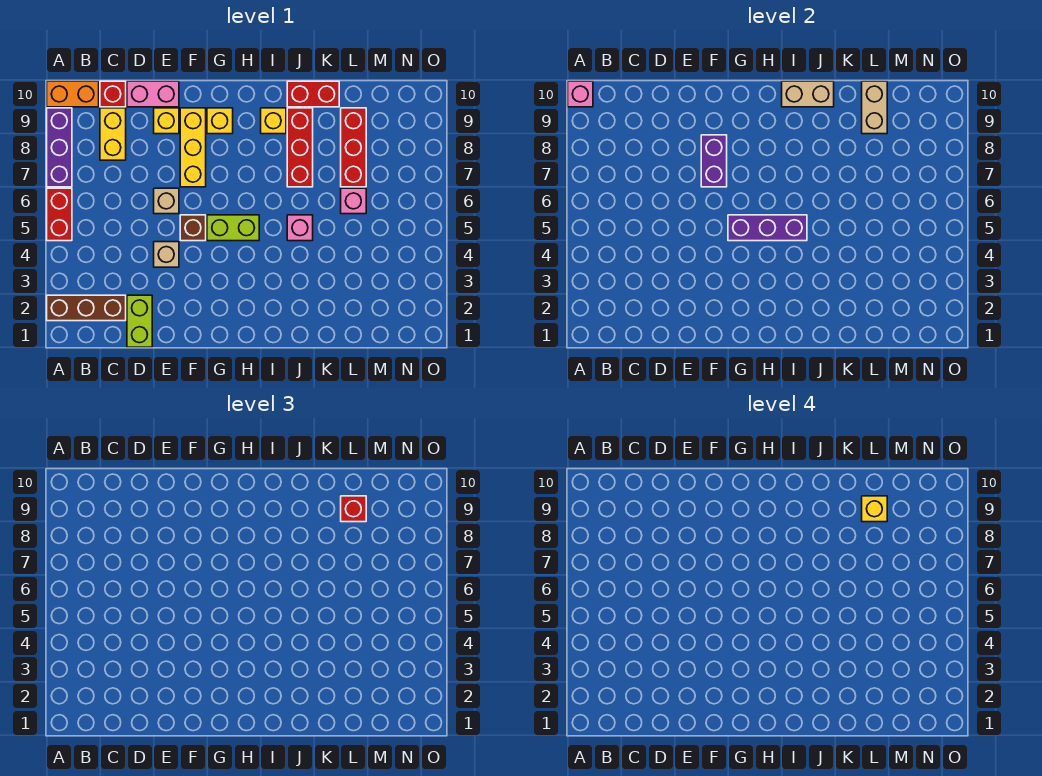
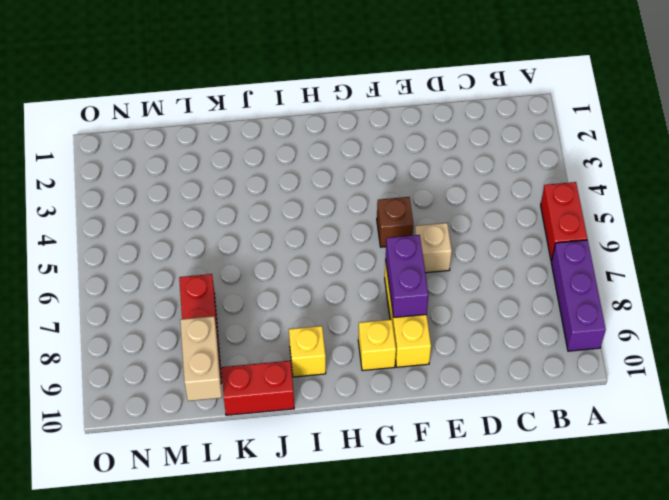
none -> brown brick A2:C2 level 1
none -> orange brick A10:B10 level 1
none -> yellow brick C8:C9 level 1

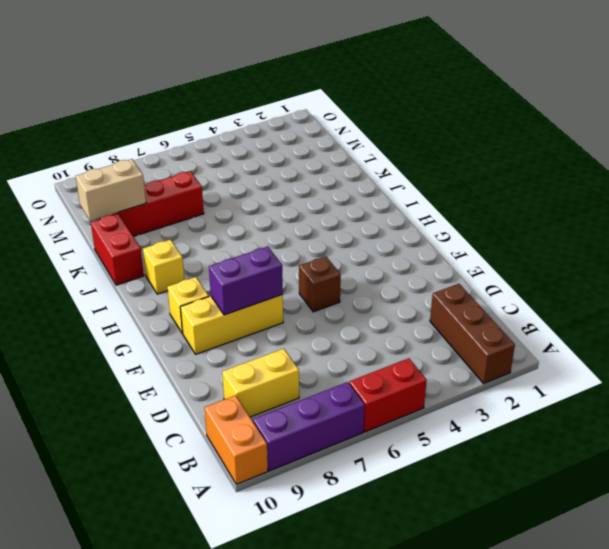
none -> red brick C10 level 1
none -> lime brick D1:D2 level 1
none -> pink brick D10:E10 level 1

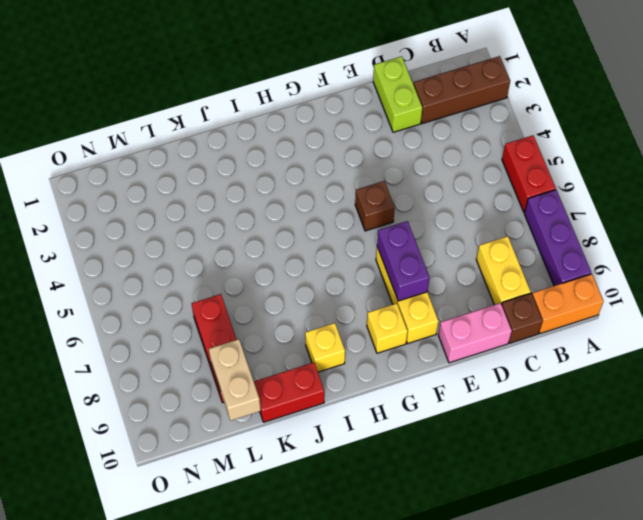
brown brick C10 level 1 -> red brick C10 level 1
none -> tan brick E4 level 1
none -> tan brick E6 level 1
none -> yellow brick E9 level 1

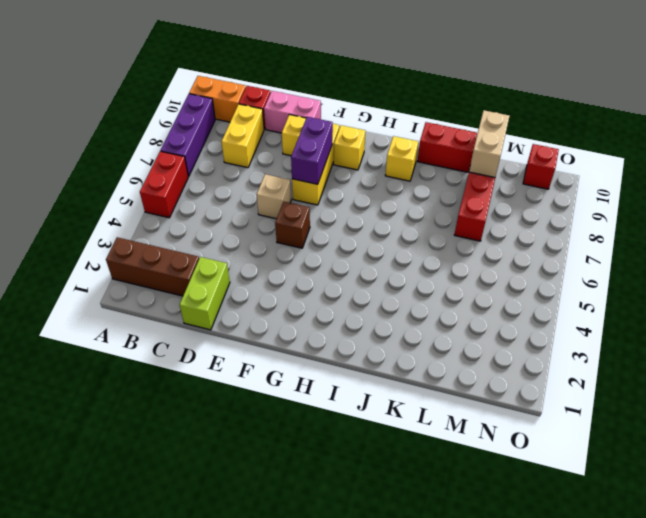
red brick N10 level 1 -> red brick L9 level 3
none -> tan brick E4 level 1
none -> lime brick G5:H5 level 1
none -> pink brick J5 level 1

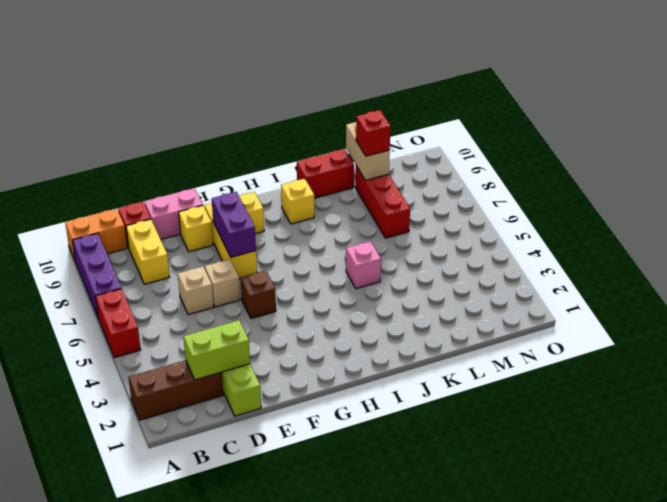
lime brick C2:D2 level 2 -> lime brick G5:H5 level 1
tan brick D6 level 1 -> tan brick E4 level 1
none -> red brick J7:J9 level 1
none -> pink brick L6 level 1
none -> pink brick A10 level 2

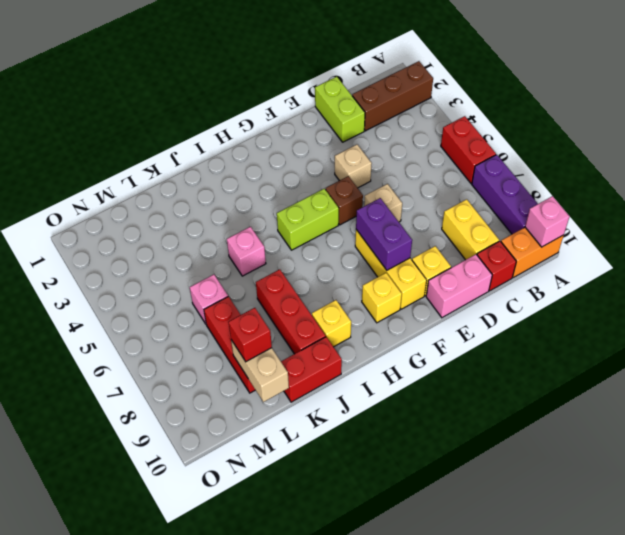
none -> purple brick G5:I5 level 2
none -> tan brick I10:J10 level 2
none -> yellow brick L9 level 4

